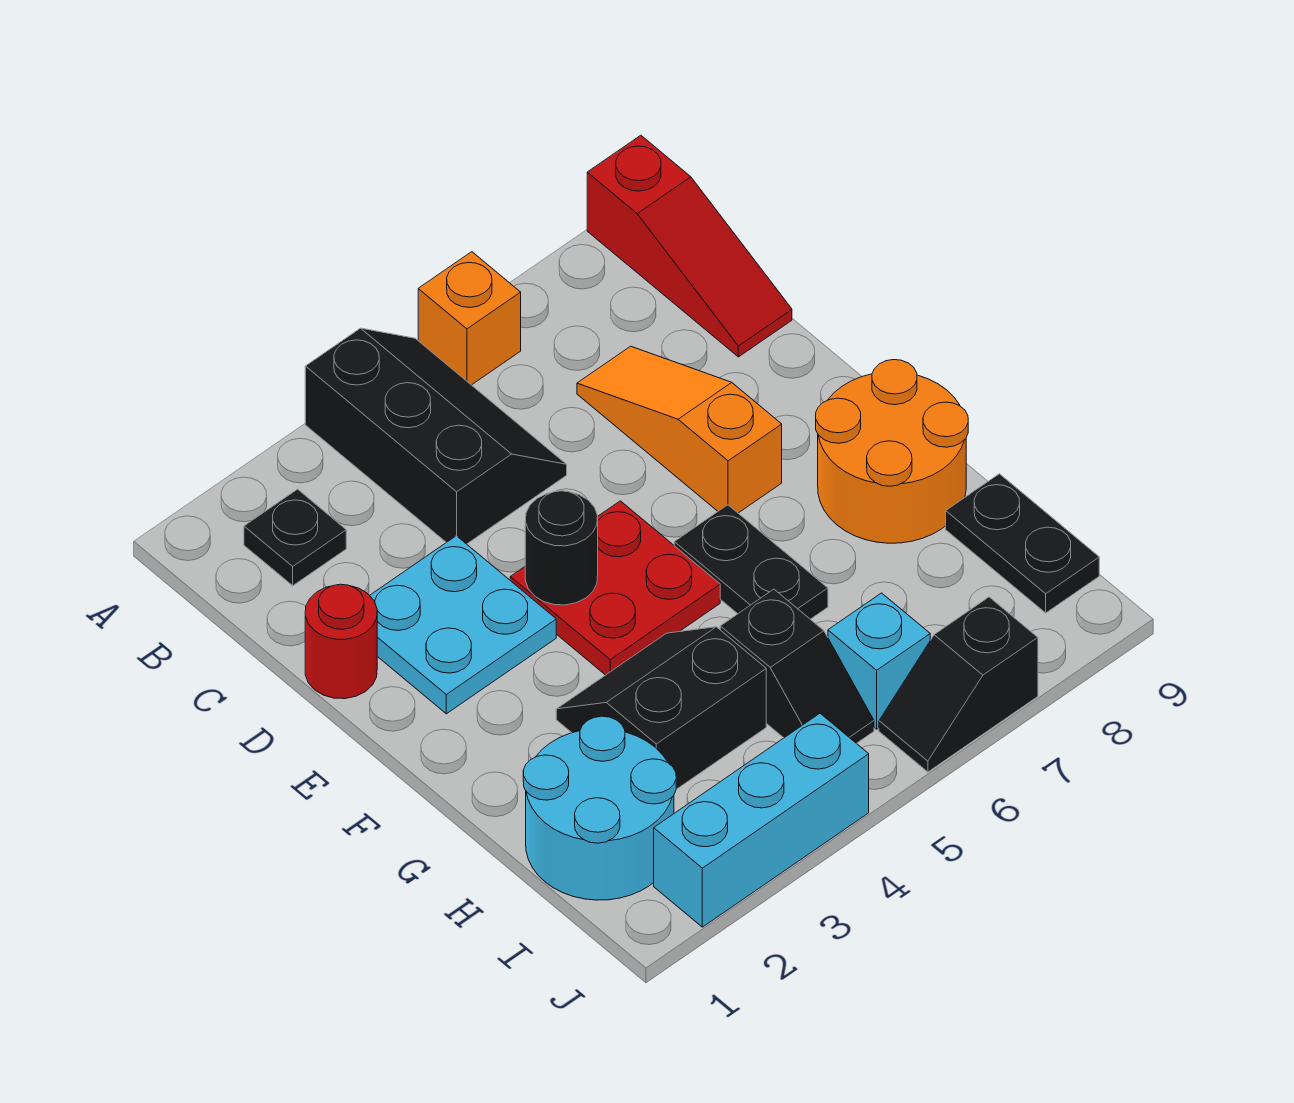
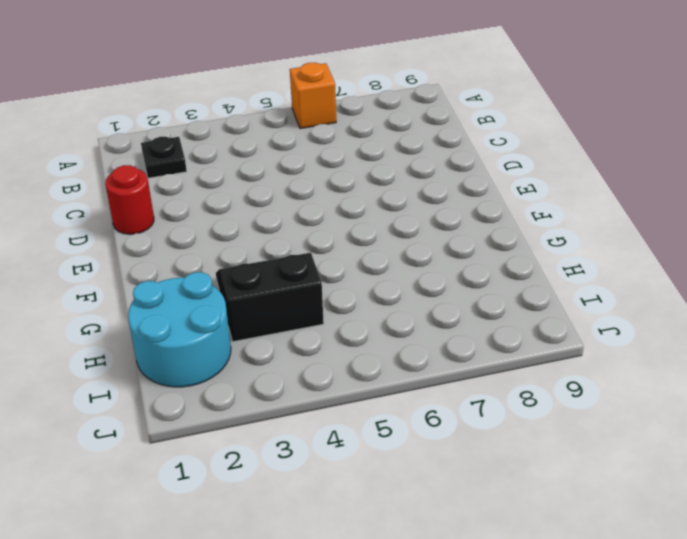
none -> black slope A4:C5 level 1 top 4
none -> red slope A9:C9 level 1 top A
none -> orange slope C7:E7 level 1 top E

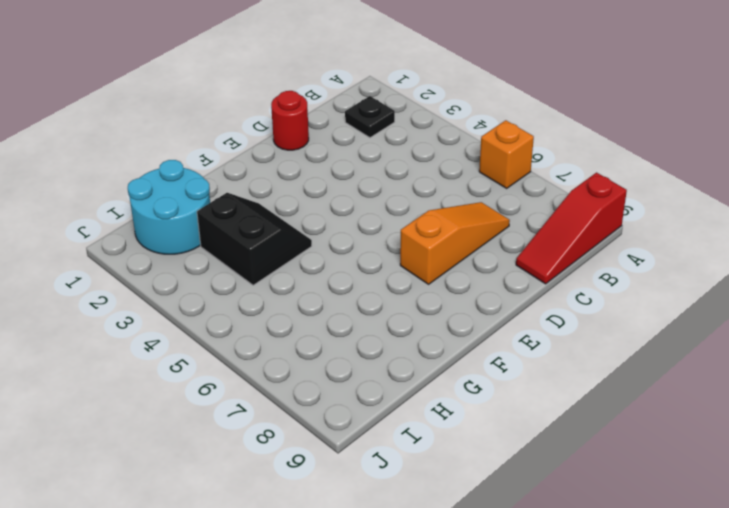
none -> black slope A4:C5 level 1 top 4
none -> cyan plate D2:E3 level 1
none -> red plate E4:F5 level 1

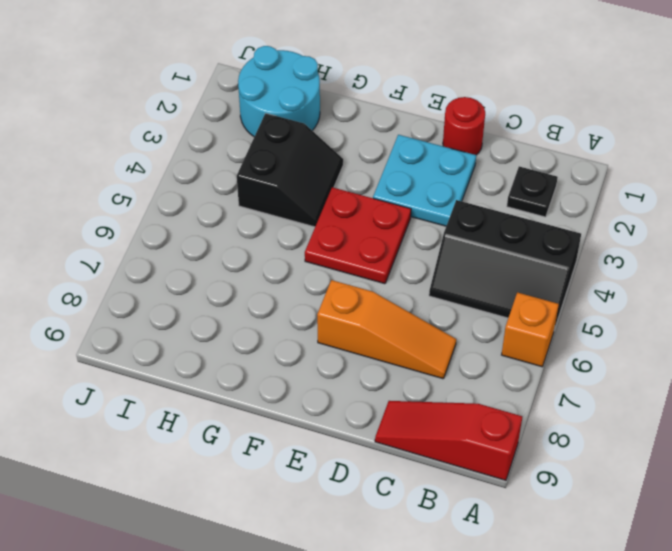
none -> black plate F6:G6 level 1
none -> orange round brick F8:G9 level 1
none -> black slope H5:I5 level 1 top H

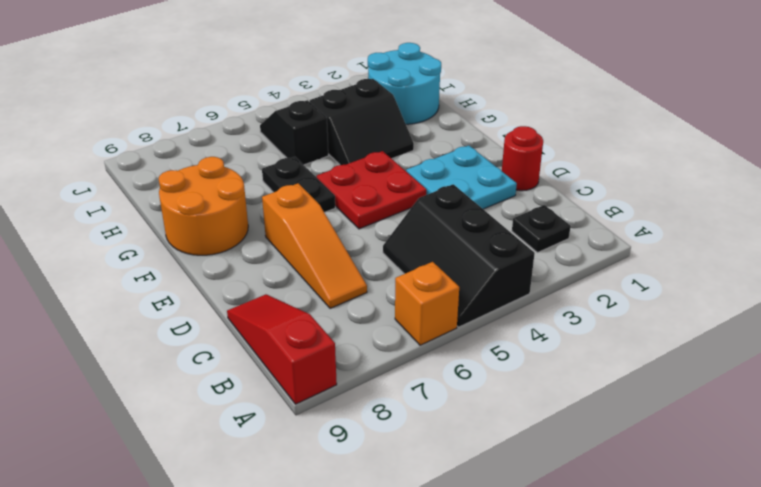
none -> black plate H9:I9 level 1
none -> cyan brick I6 level 1
none -> cyan brick J2:J4 level 1

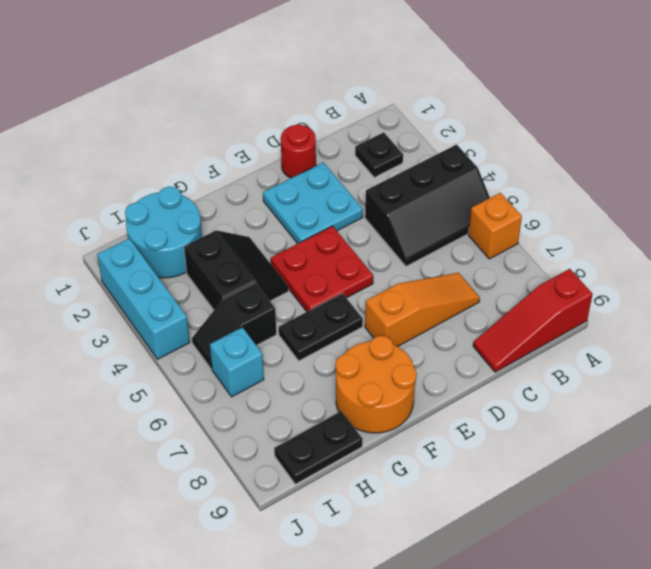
none -> black slope J6:J7 level 1 top 7
none -> black round brick E4 level 2

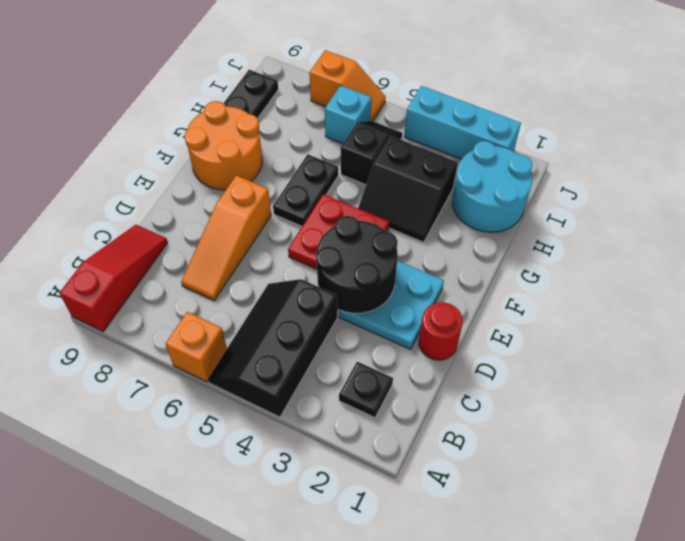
black round brick D3:E4 level 2 -> black round brick E4 level 2
orange slope J6:J7 level 1 top 7 -> black slope J6:J7 level 1 top 7

